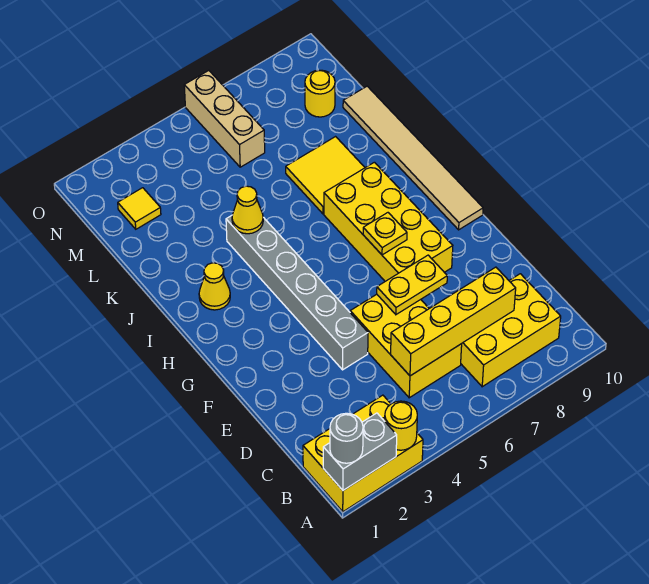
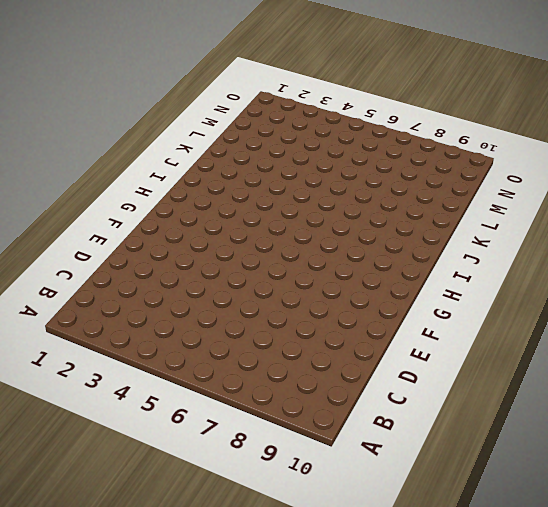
none -> yellow brick A1:B3 level 1
none -> yellow brick B7:C9 level 1
none -> yellow brick C5:E6 level 1

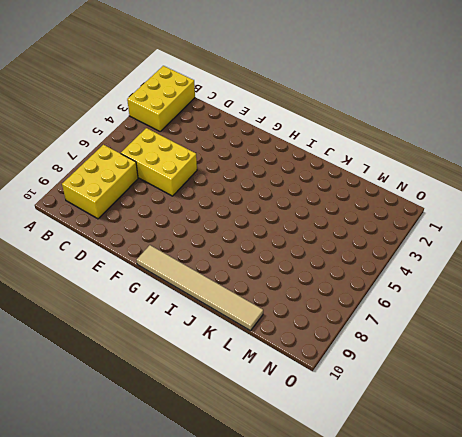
none -> grey brick E4:J4 level 1
none -> yellow brick F7:I8 level 1
none -> yellow cone I2 level 1

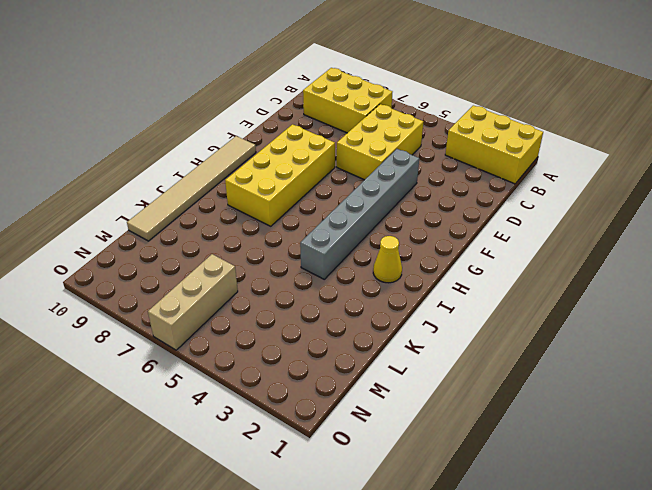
none -> yellow tile J7:K8 level 1
none -> yellow tile M2 level 1
none -> yellow round brick M9 level 1

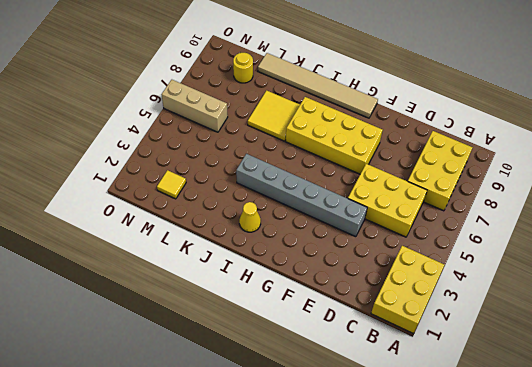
none -> grey brick A1:A2 level 2
none -> yellow round brick A3 level 2
none -> yellow brick C5:C8 level 2

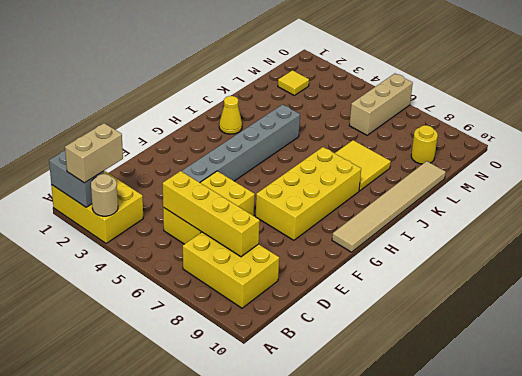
tan brick A2:B2 level 3 -> none
tan round brick A3 level 2 -> yellow round brick A3 level 2
none -> yellow plate E6:E7 level 2
none -> yellow plate G7 level 2
none -> yellow cone J4 level 2

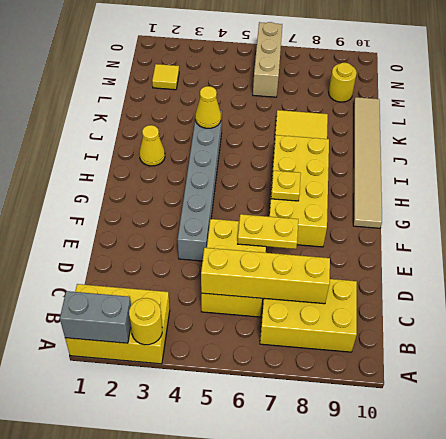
none -> grey round brick A1 level 3

